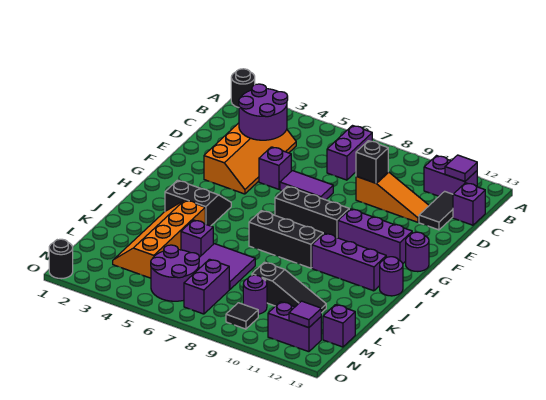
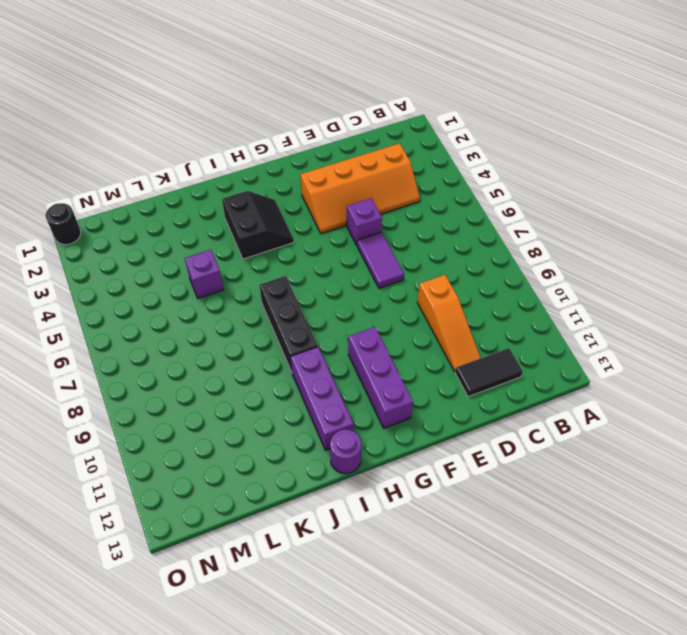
none -> black round brick A1 level 1
none -> purple brick B7:C7 level 1
none -> purple brick B11:B12 level 1
none -> purple brick C13 level 1

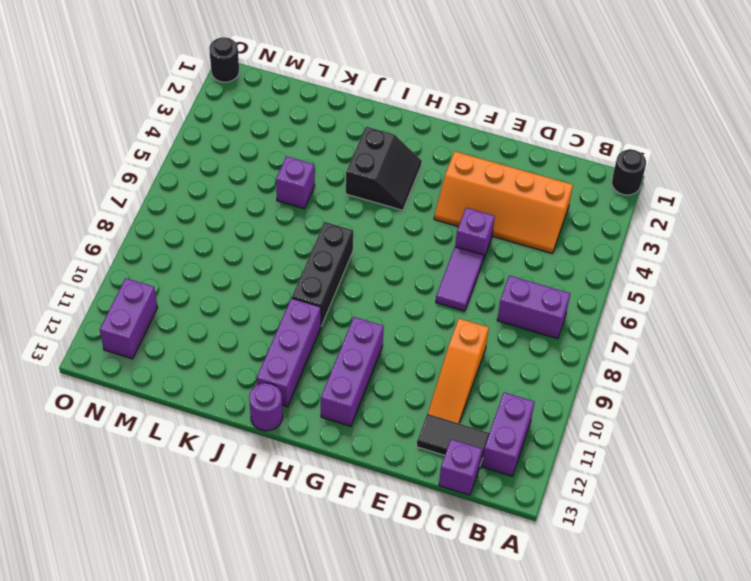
none -> black brick G7:G9 level 1
none -> purple round brick G13 level 1
none -> orange slope J3:M4 level 1 top 4
none -> purple tile K6:L7 level 1

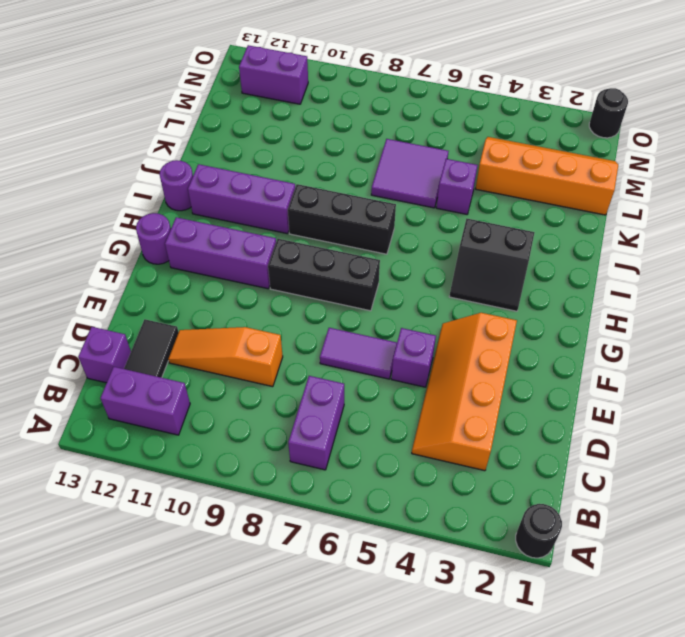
orange slope L1:M4 level 1 top L -> orange slope J3:M4 level 1 top 4
none -> black slope L9:L11 level 1 top 9
none -> purple round brick M5:N6 level 1
none -> purple brick M7:N7 level 1
none -> purple round brick M9 level 1

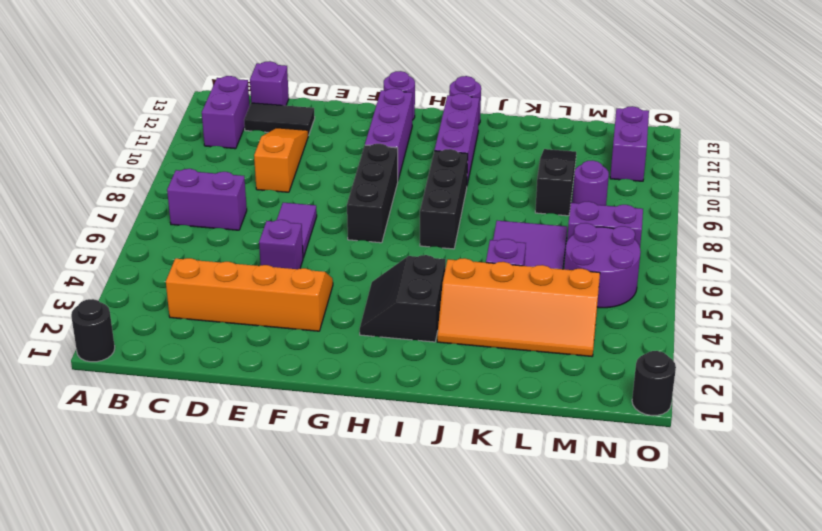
none -> purple brick M13 level 1
none -> black tile N9 level 1
none -> purple tile B12 level 2
none -> purple round brick C3:D4 level 2

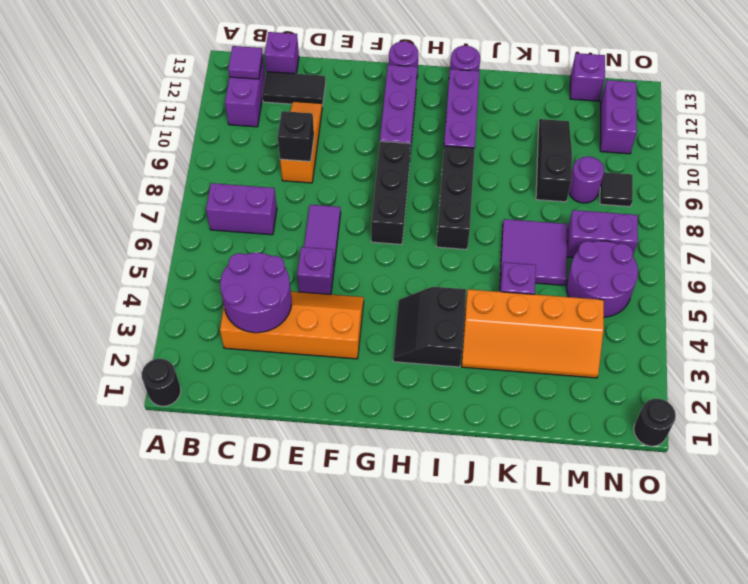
none -> purple tile N12 level 2

